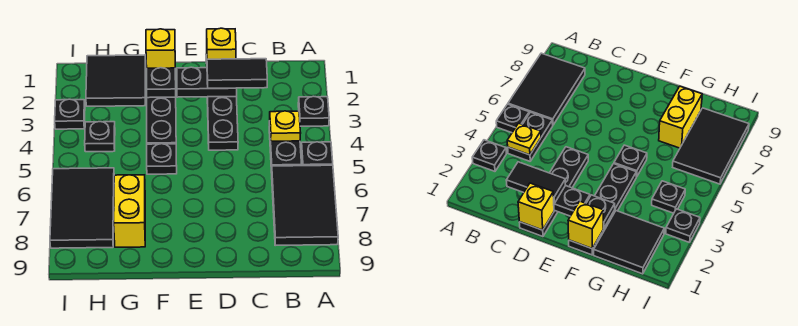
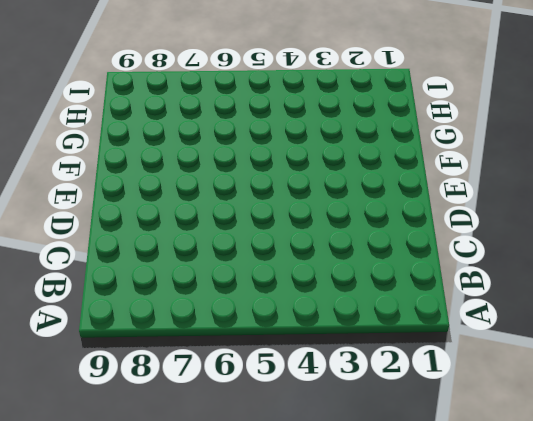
none -> black plate A3 level 1
none -> black plate A5 level 1
none -> black tile A6:B8 level 1

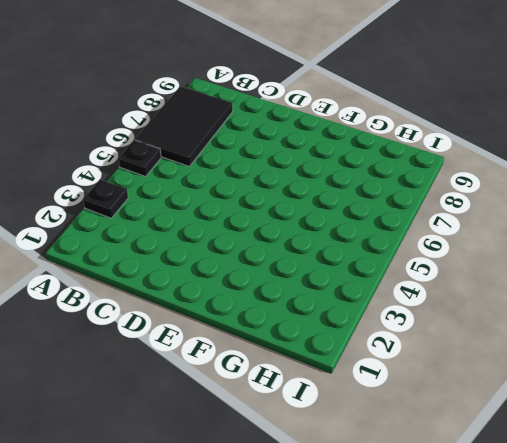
none -> black plate B4:B5 level 1
none -> black plate D1:D4 level 1
none -> black plate F1:F4 level 1

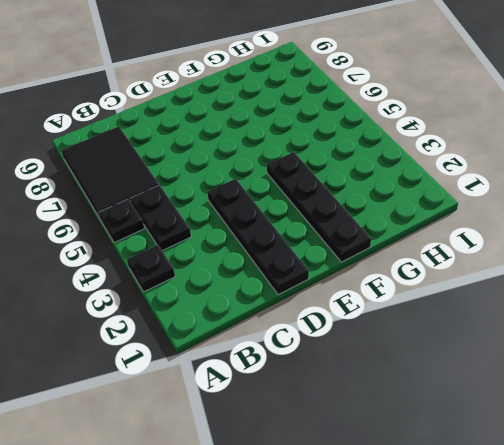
none -> black plate F5 level 1
none -> black tile G1:H2 level 1
none -> yellow brick G7:G8 level 1

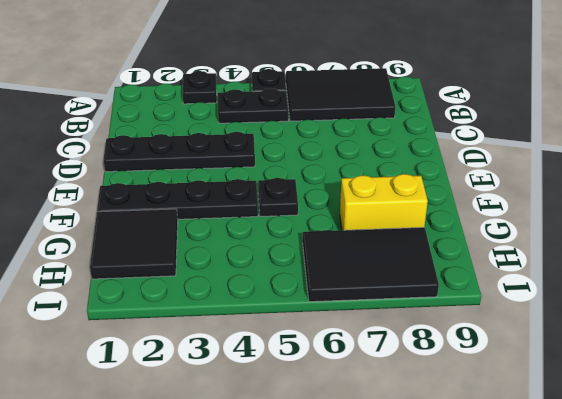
none -> black plate H4 level 1
none -> black plate I3 level 1
none -> yellow plate B4 level 2

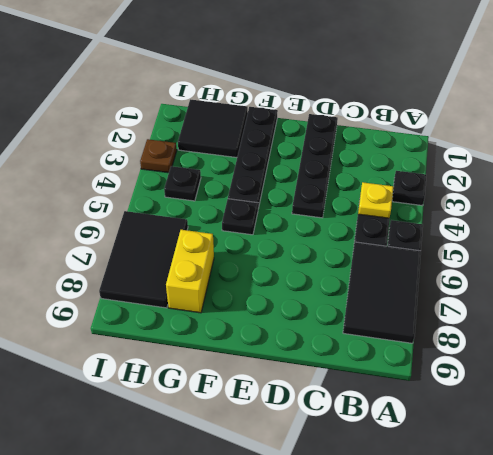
brown plate I3 level 1 -> black plate I3 level 1
none -> yellow brick D1 level 2
none -> black plate D2:E2 level 2
none -> yellow brick F1 level 2

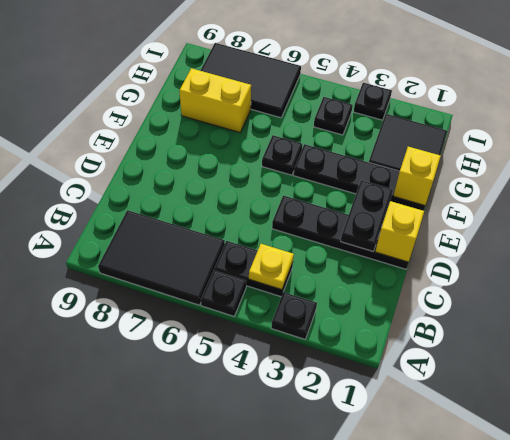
none -> black plate F2 level 2
none -> black tile C2:D2 level 3

